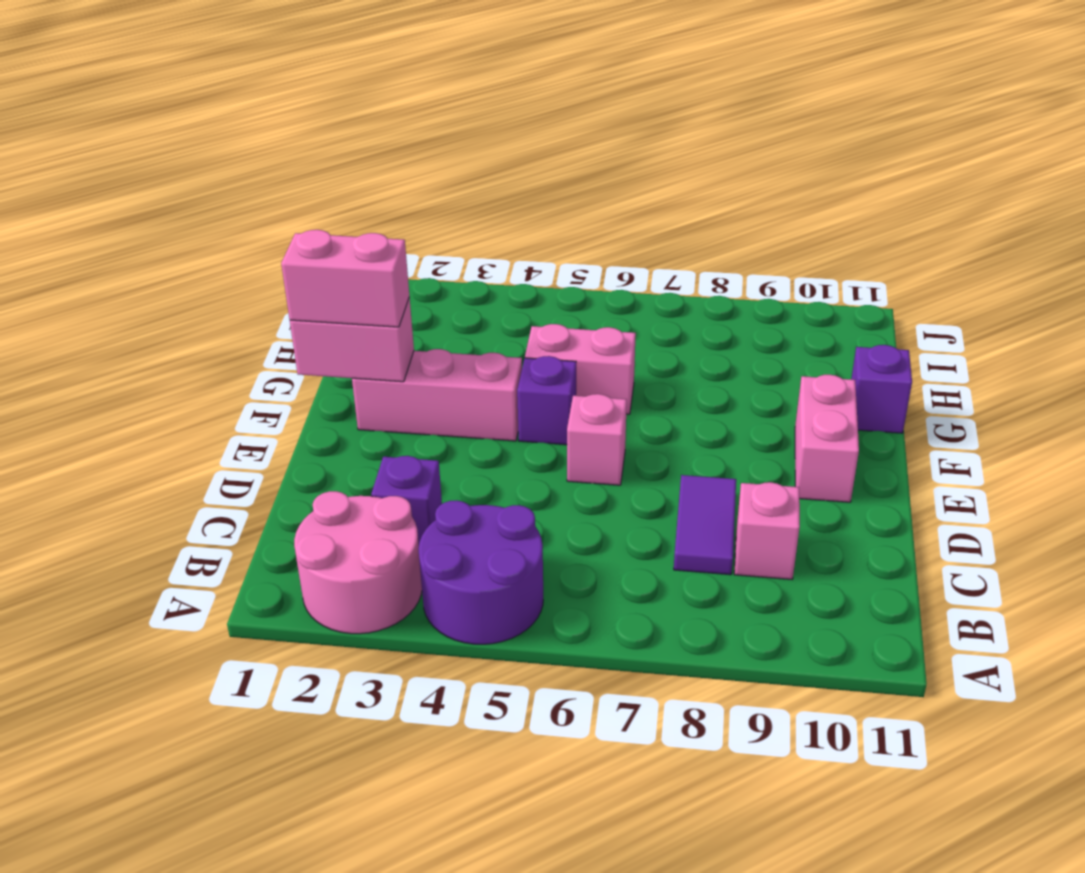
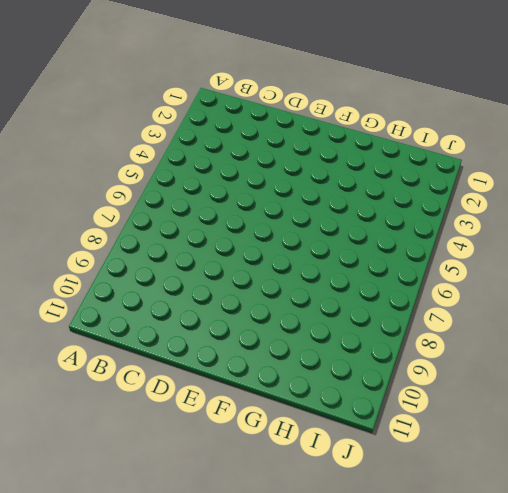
none -> pink round brick A2:B3 level 1
none -> purple round brick A4:B5 level 1
none -> purple brick C3 level 1

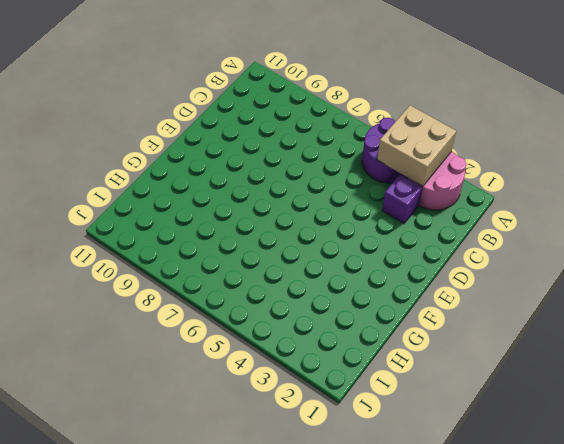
tan brick A3:B4 level 2 -> none
none -> purple tile C8:D8 level 1
none -> pink brick C9 level 1
none -> pink brick E6 level 1

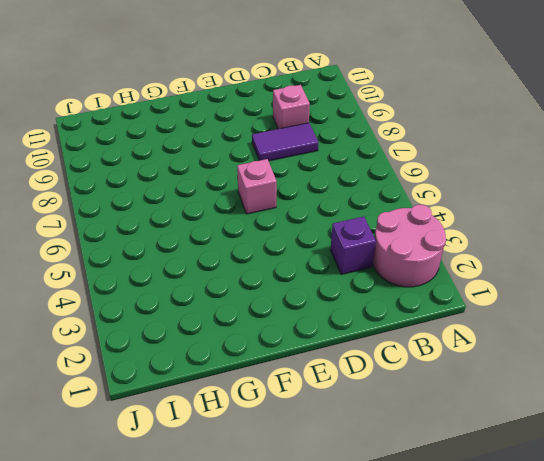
none -> purple round brick A4:B5 level 1
none -> pink brick E10:F10 level 1
none -> pink brick F2:F4 level 1

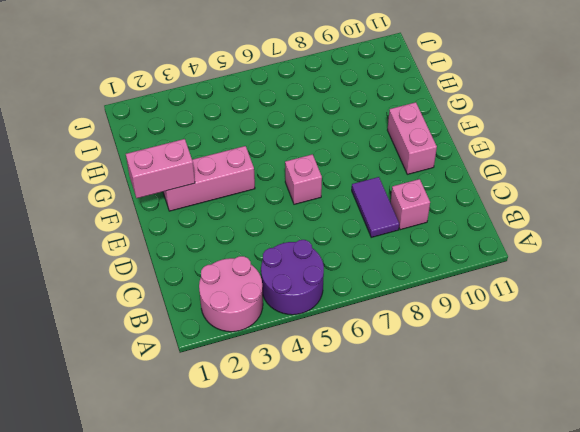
none -> purple brick C3 level 1
none -> purple brick F5 level 1
none -> pink brick G5:G6 level 1

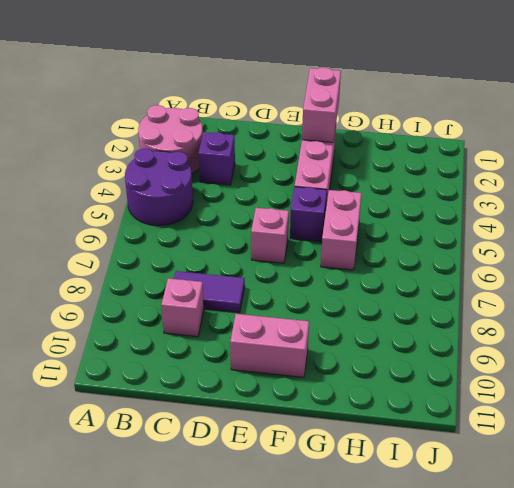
none -> purple brick G11 level 1
none -> pink brick F1:F2 level 3

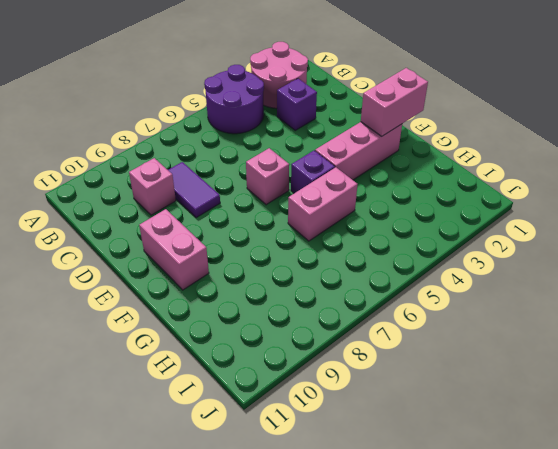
none -> purple brick G11 level 1
none -> pink brick F1:F2 level 3

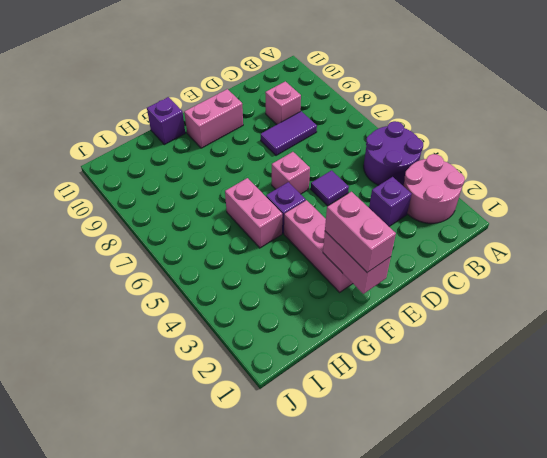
purple tile D5 level 1 -> none

